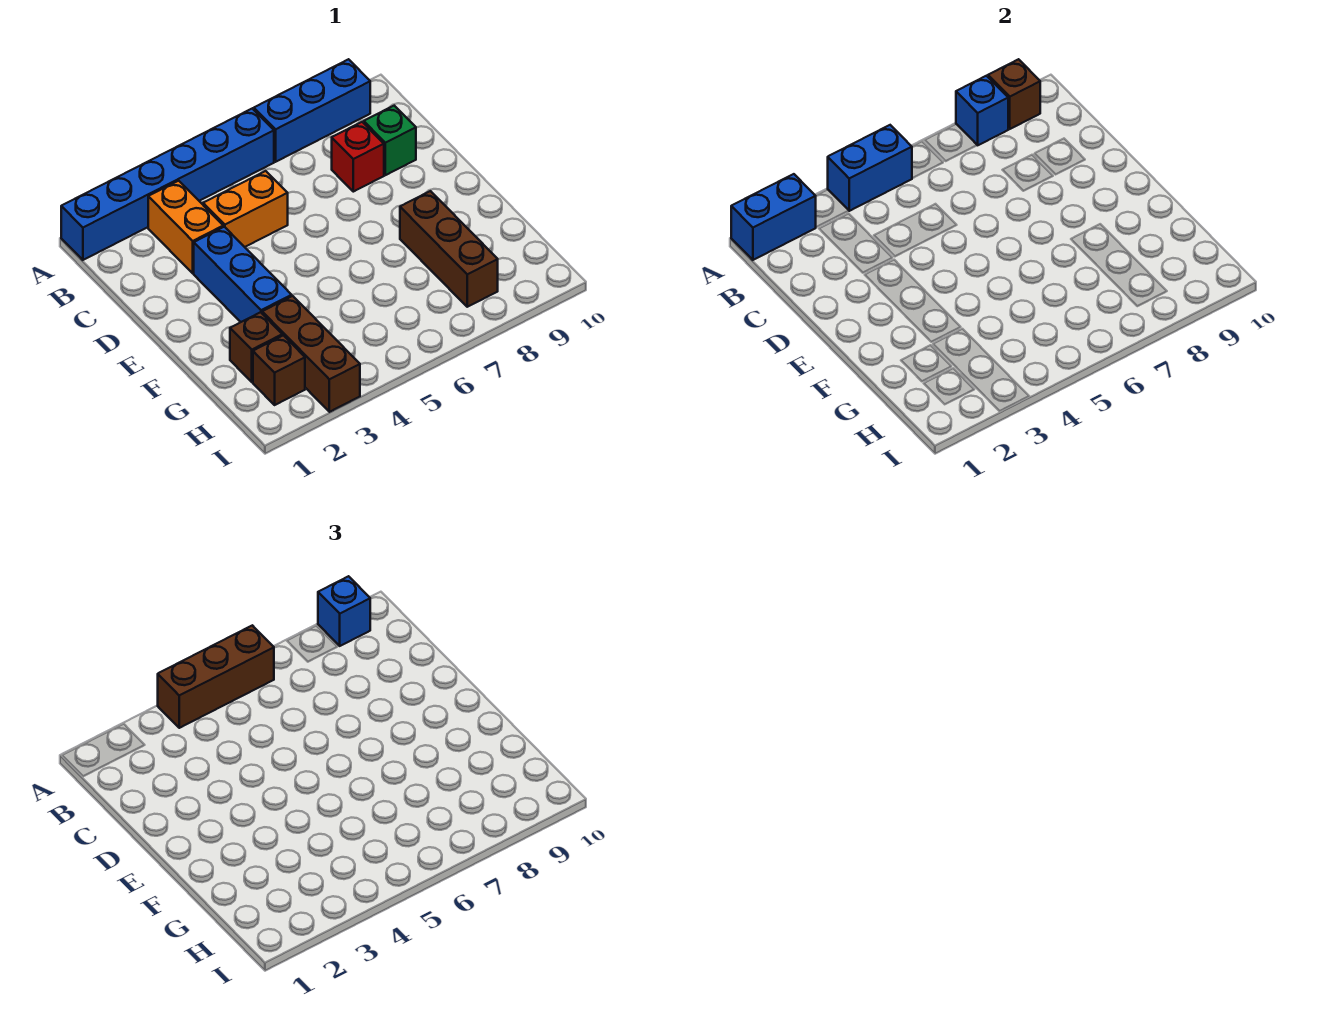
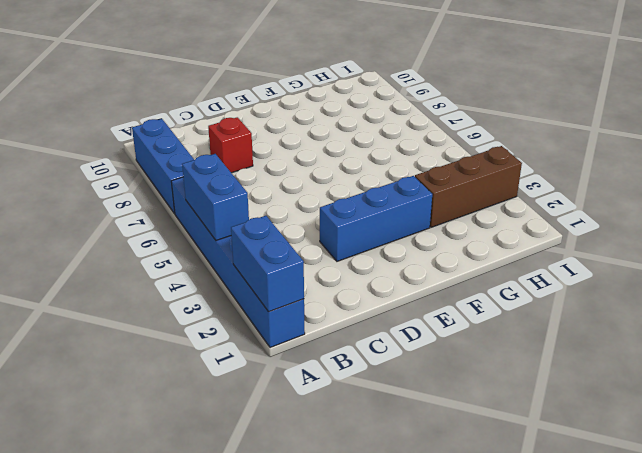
none -> orange brick B3:C3 level 1
none -> orange brick C4:C5 level 1
none -> green brick C9 level 1

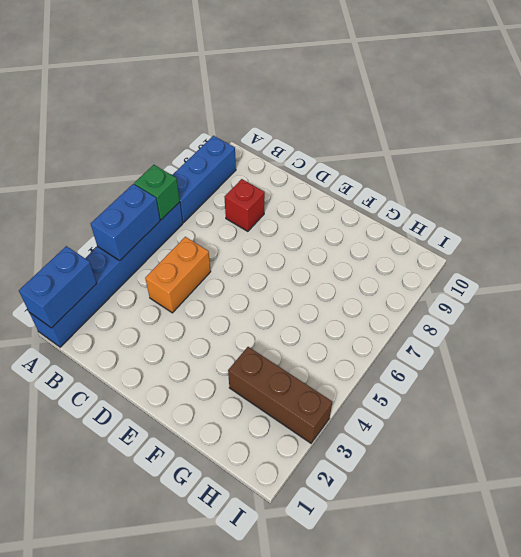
green brick A6 level 2 -> green brick C9 level 1
none -> orange brick B3:C3 level 1
none -> blue brick D3:F3 level 1
none -> brown brick F8:H8 level 1

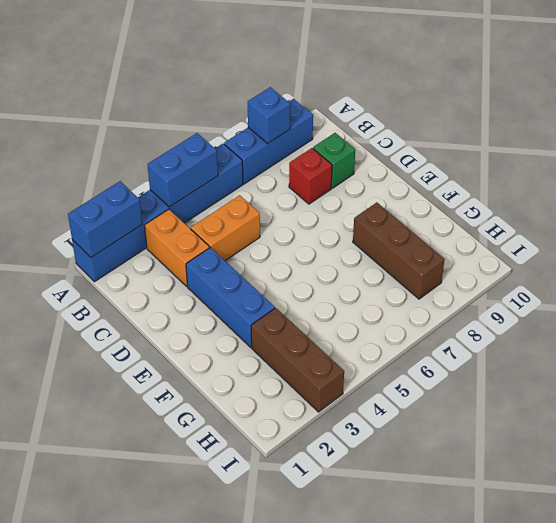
none -> brown brick G2 level 1
none -> brown brick H2 level 1
none -> brown brick A9 level 2

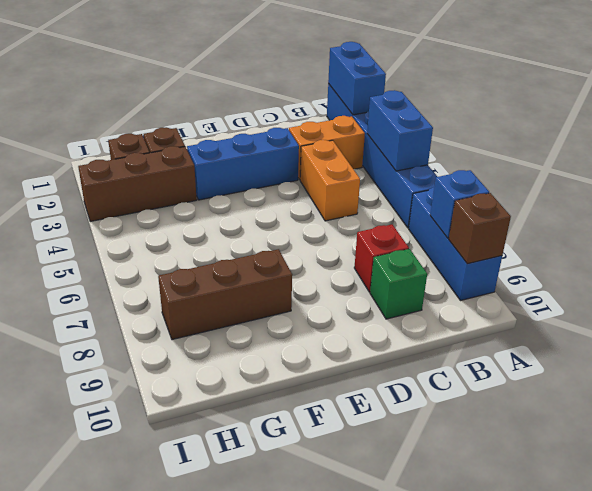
none -> brown brick A4:A6 level 3
none -> blue brick A9 level 3

